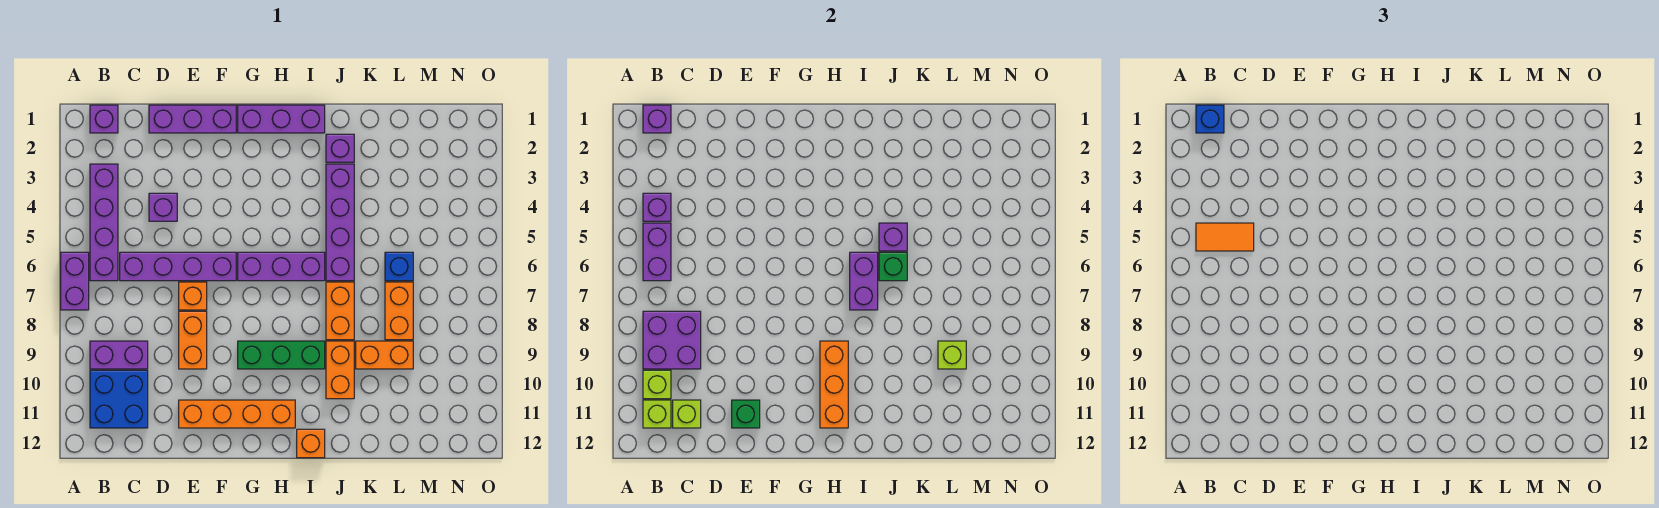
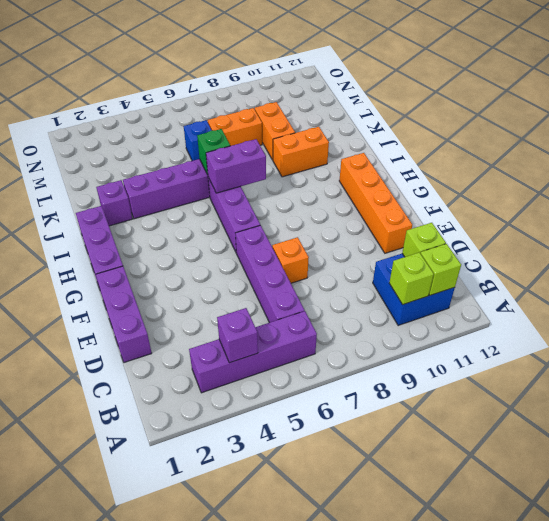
none -> purple brick A6:A7 level 1
none -> purple brick B1 level 1
none -> purple brick B9:C9 level 1
none -> purple brick D4 level 1

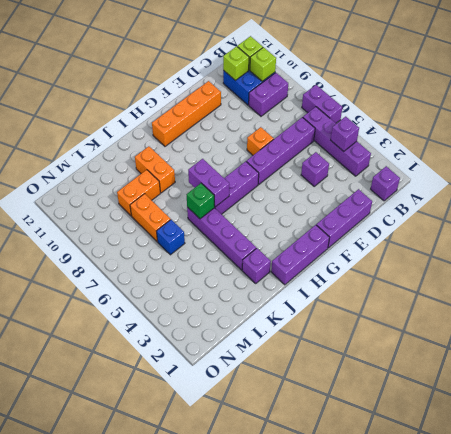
none -> orange brick E8:E9 level 1
none -> green brick G9:I9 level 1
none -> orange brick I12 level 1
none -> orange brick J7:J8 level 1

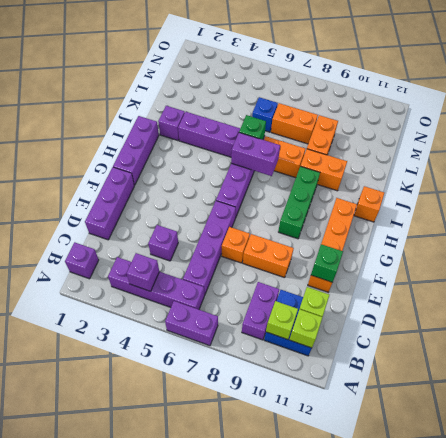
none -> purple brick B1 level 2
none -> purple brick B5:B6 level 2
none -> purple brick B8:C9 level 2
none -> orange brick H9:H11 level 2

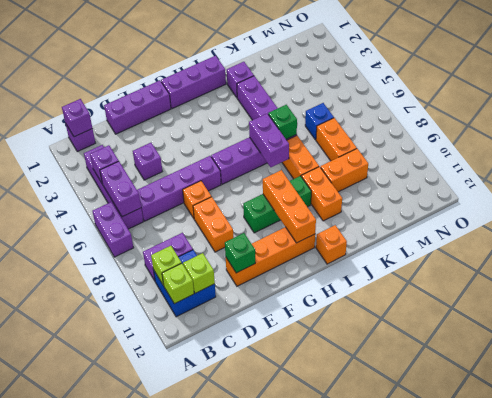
none -> purple brick B8:C9 level 2
none -> purple brick J5 level 2
none -> lime brick L9 level 2
none -> blue brick B1 level 3

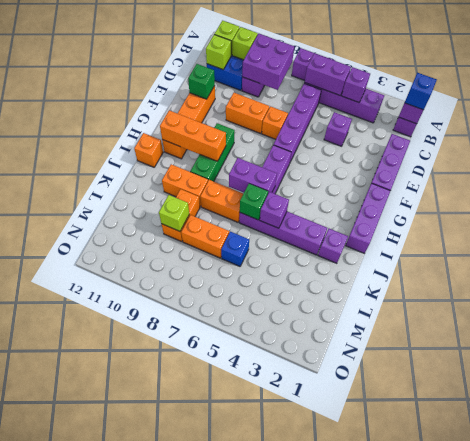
none -> orange tile B5:C5 level 3

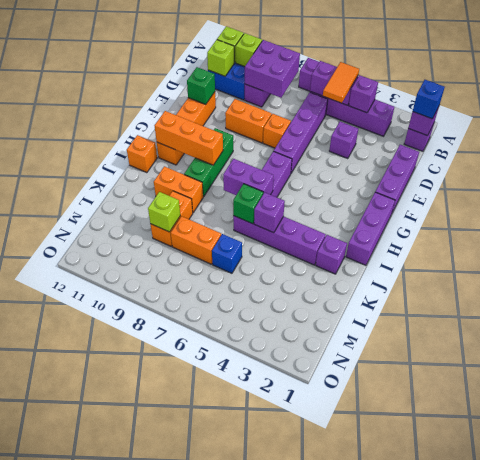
none -> orange brick J7:J8 level 1

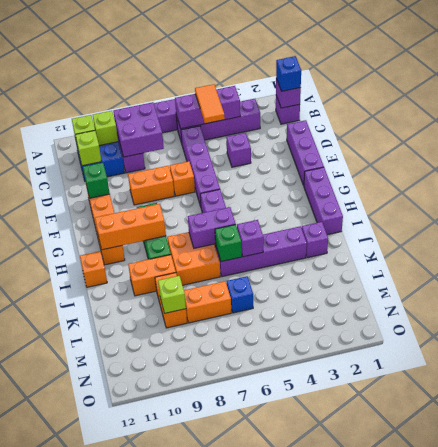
orange brick I7:J8 level 1 -> orange brick J7:J8 level 1

